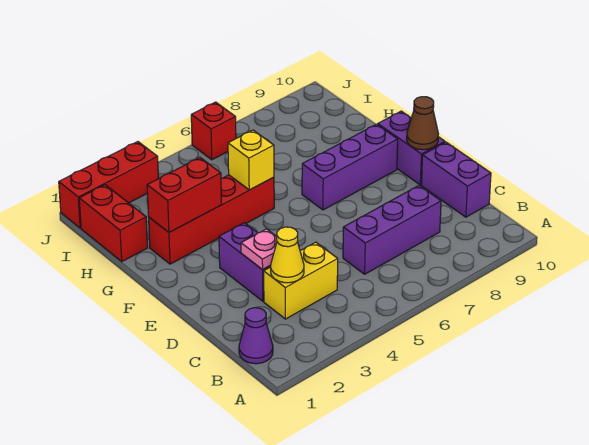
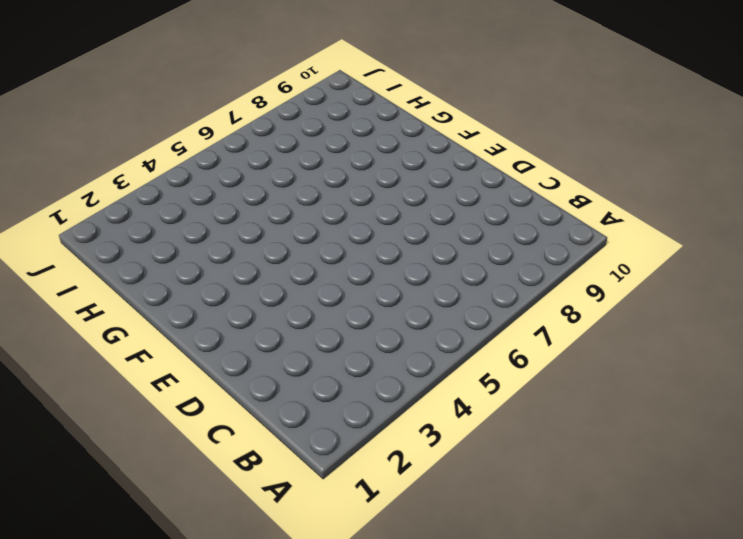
none -> purple cone B1 level 1
none -> yellow brick C3:C4 level 1
none -> purple brick C6:C8 level 1

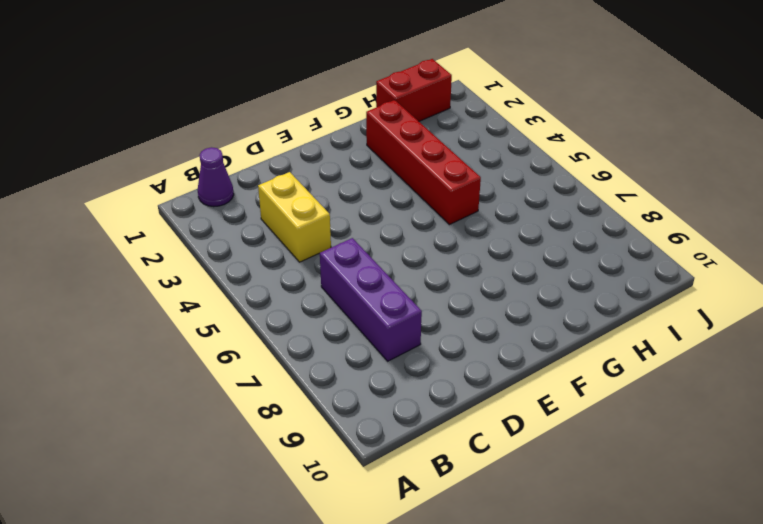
none -> purple brick C10:D10 level 1
none -> purple brick D3:E3 level 1
none -> purple brick E10:F10 level 1

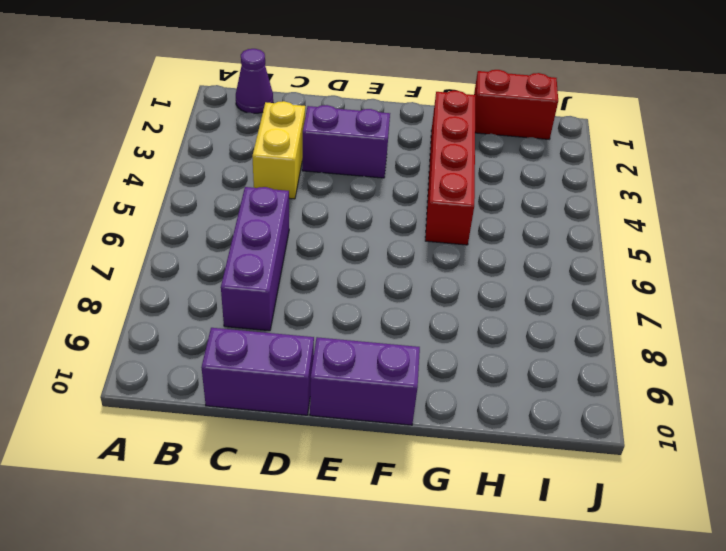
none -> purple brick F7:F9 level 1
none -> red brick J1:J3 level 1
none -> red brick J6 level 1

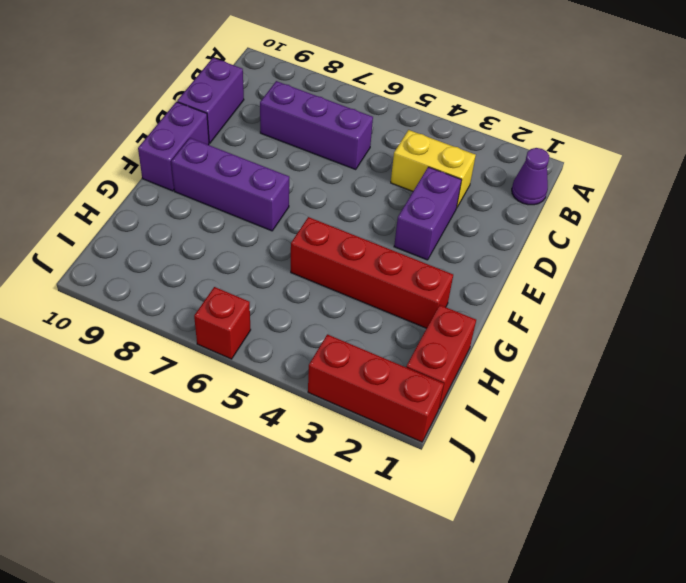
none -> yellow cone C3 level 2
none -> pink plate D3 level 2
none -> brown cone E10 level 2

